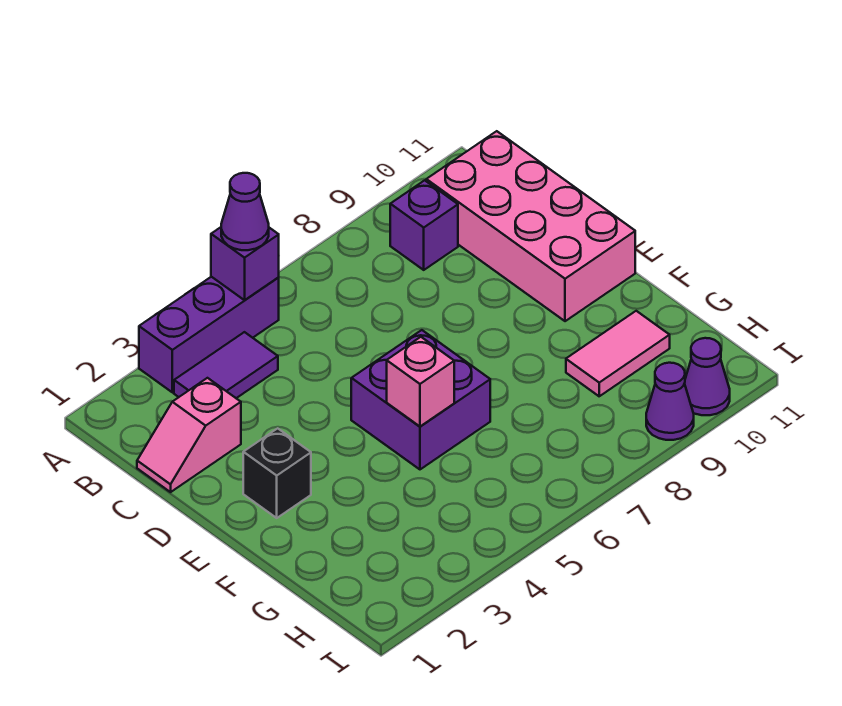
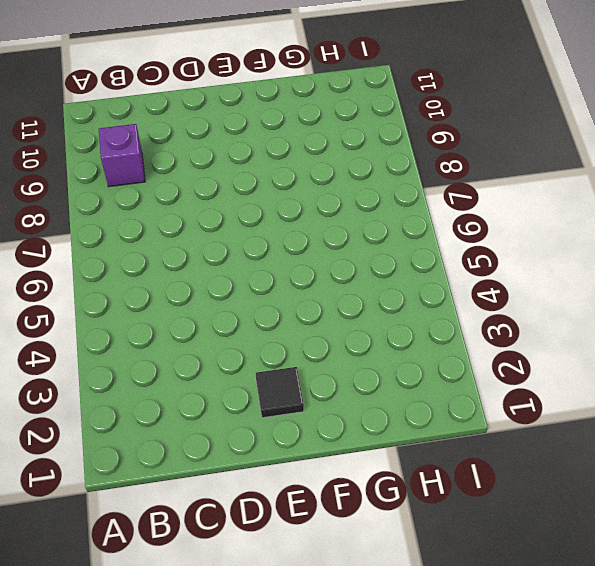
black tile E2 level 1 -> black brick E2 level 1
none -> purple brick A3:A5 level 1
none -> purple tile B3:B4 level 1
none -> pink brick B10:E11 level 1

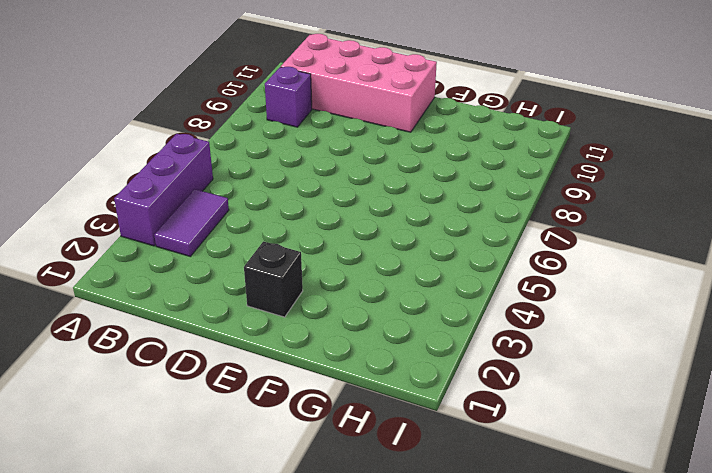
none -> pink slope C1:C2 level 1 top 2
none -> purple brick E5:F6 level 1
none -> pink tile G9:G10 level 1

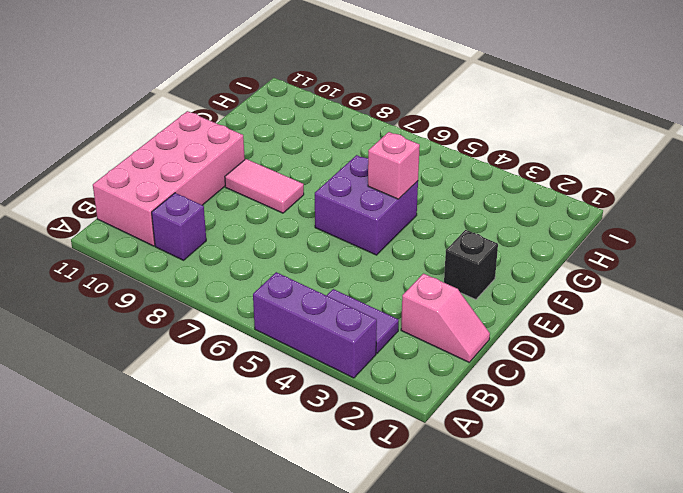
pink tile E8:E9 level 1 -> pink tile G9:G10 level 1
none -> purple cone I9 level 1
none -> purple cone I10 level 1
none -> purple brick A5 level 2

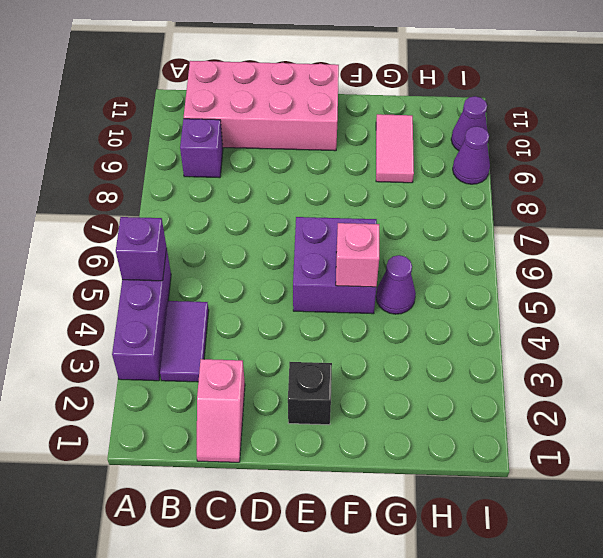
purple cone G5 level 1 -> purple cone A5 level 3

